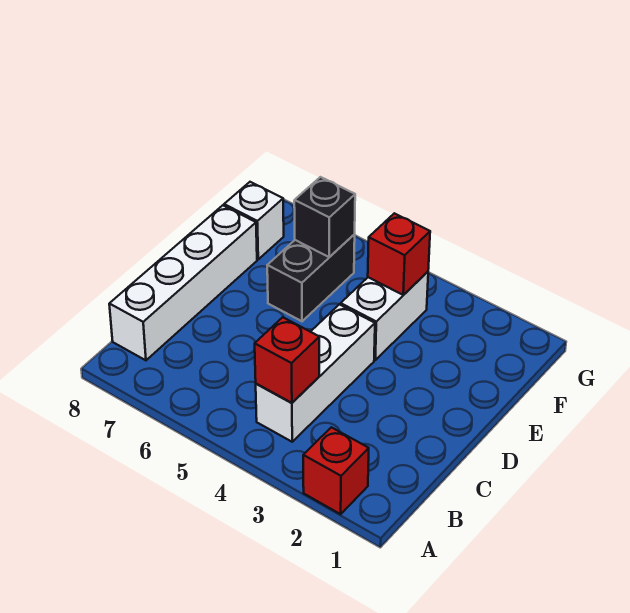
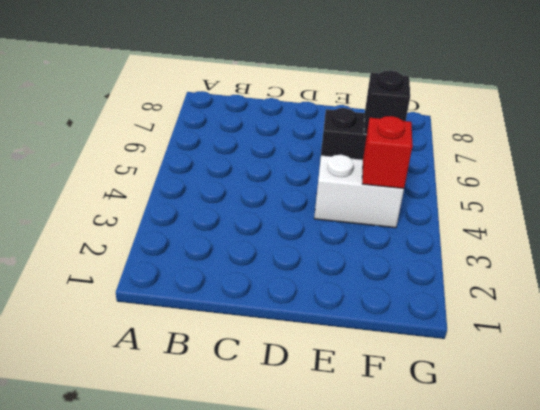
none -> red brick A2 level 1
none -> white brick B4:D4 level 1

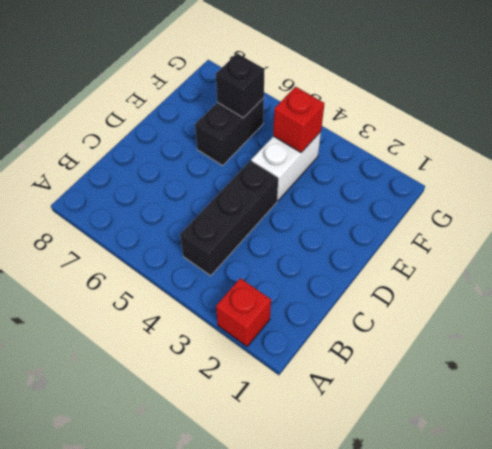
black brick B4:D4 level 1 -> white brick B4:D4 level 1
none -> white brick B8:E8 level 1
none -> white brick F8 level 1

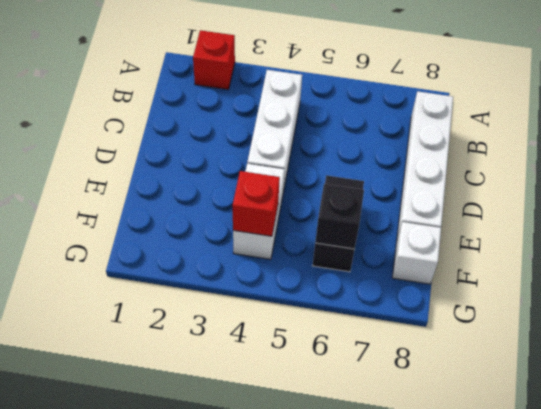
none -> red brick B4 level 2

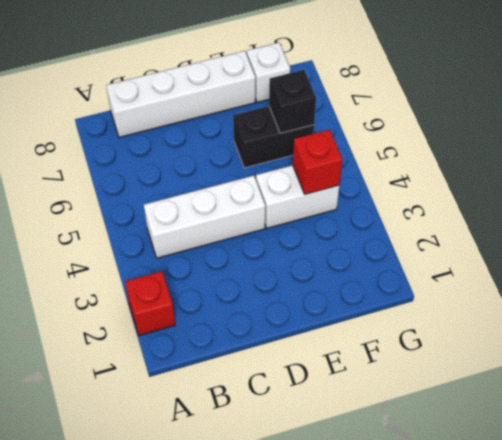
none -> red brick B4 level 2

